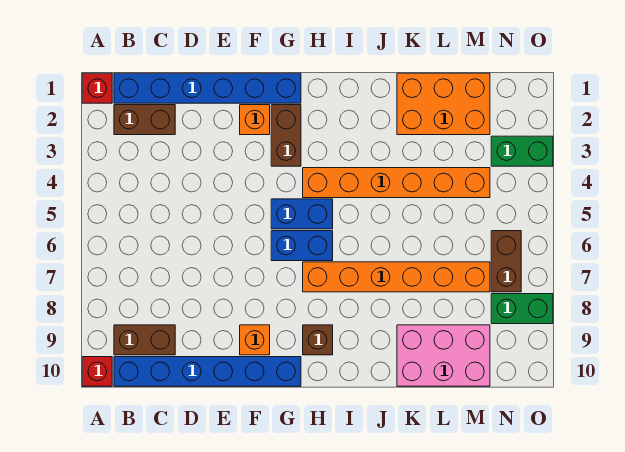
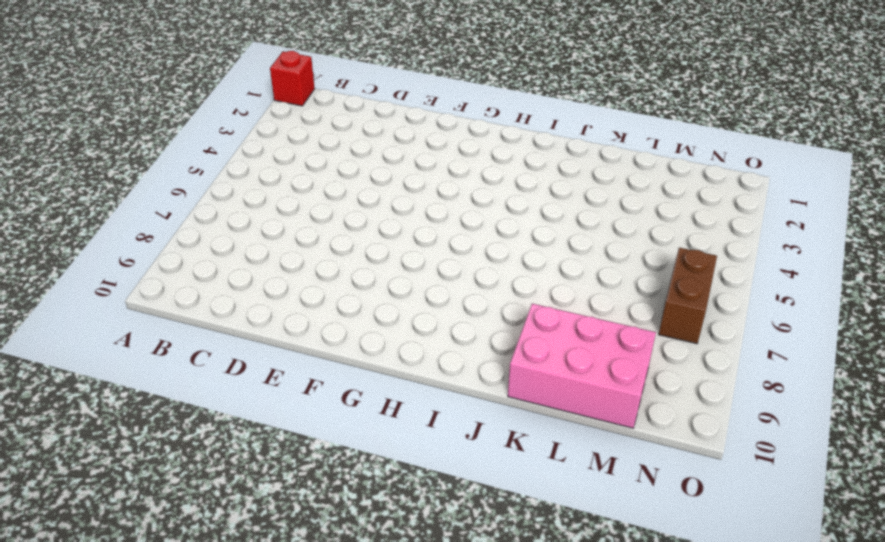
none -> red brick A10 level 1
none -> blue brick B1:G1 level 1
none -> brown brick B2:C2 level 1

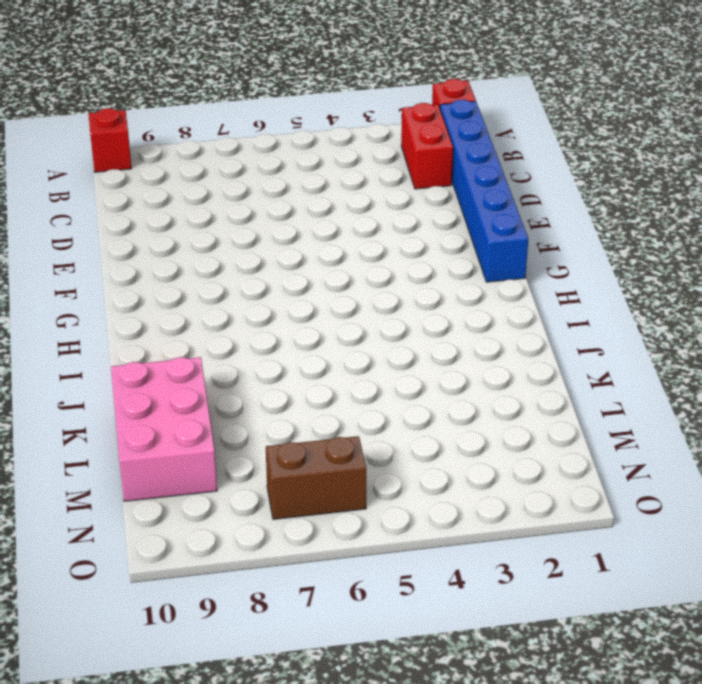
red brick B2:C2 level 1 -> brown brick B2:C2 level 1
none -> brown brick B9:C9 level 1
none -> blue brick B10:G10 level 1
none -> orange brick F2 level 1

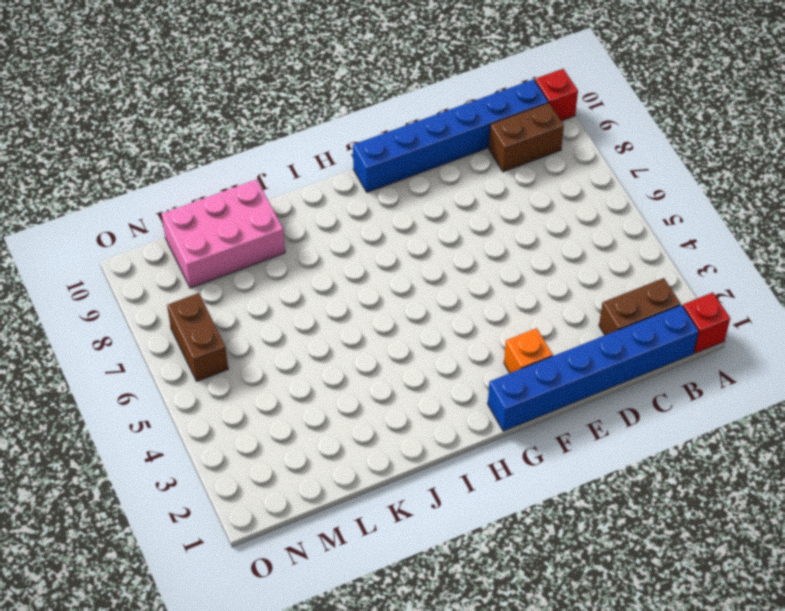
none -> orange brick F9 level 1
none -> brown brick G2:G3 level 1
none -> blue brick G5:H5 level 1

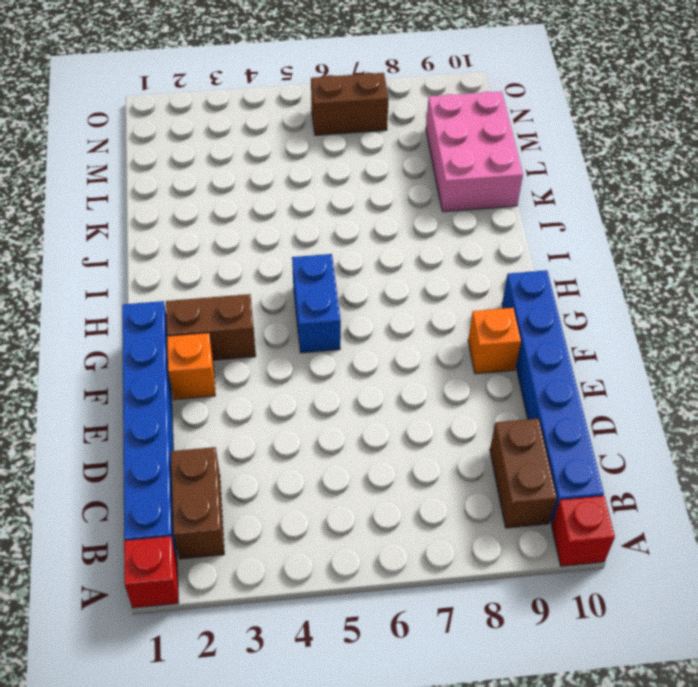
none -> blue brick G6:H6 level 1
none -> orange brick H4:M4 level 1
none -> orange brick H7:M7 level 1

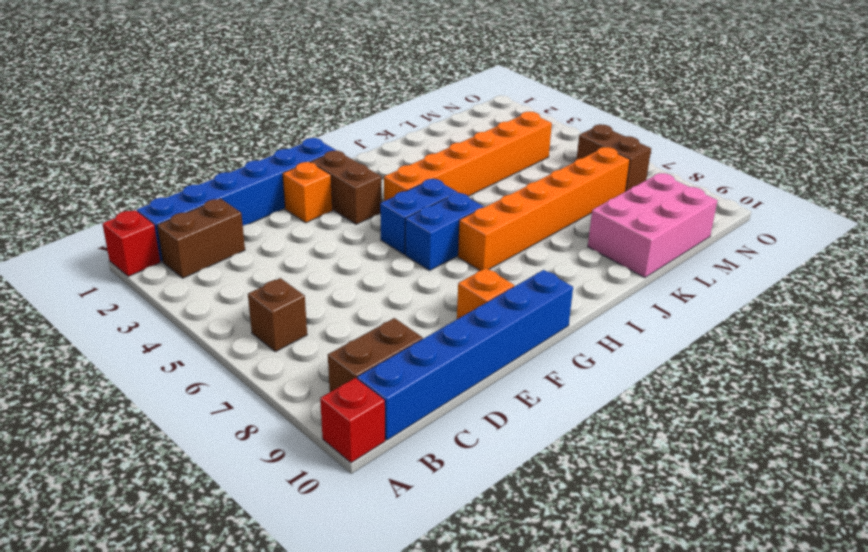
brown brick B6 level 1 -> brown brick H9 level 1
none -> orange brick K1:M2 level 1
none -> green brick N3:O3 level 1
none -> green brick N8:O8 level 1

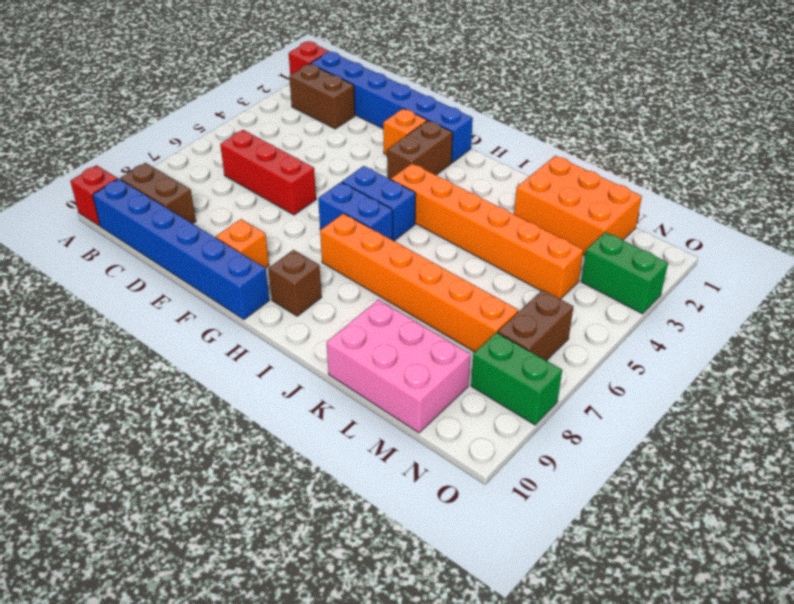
red brick C6:E6 level 1 -> none

